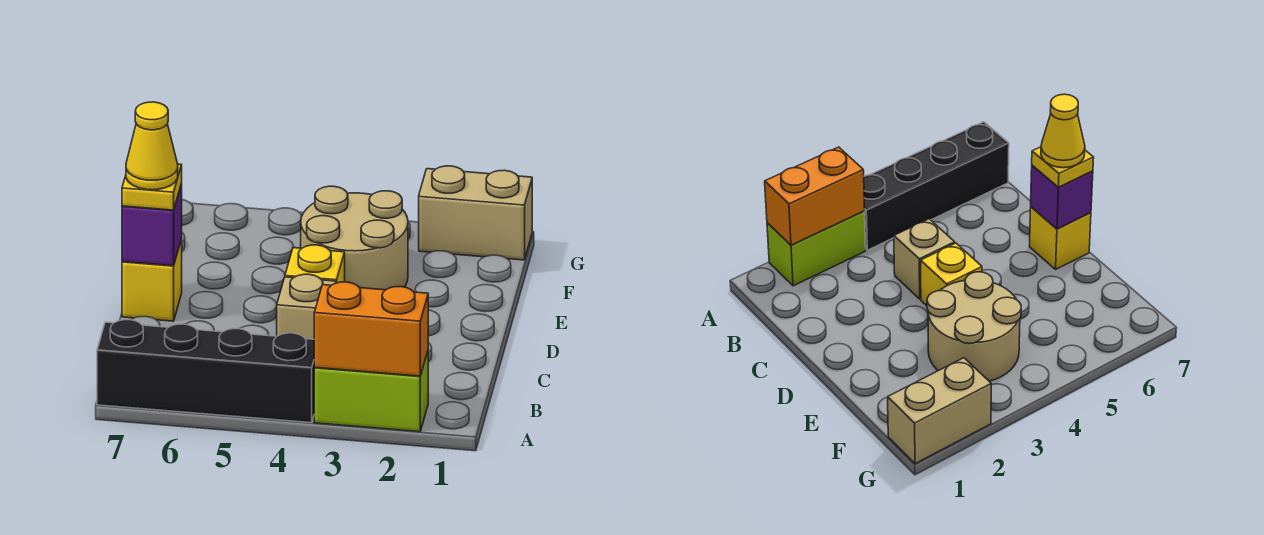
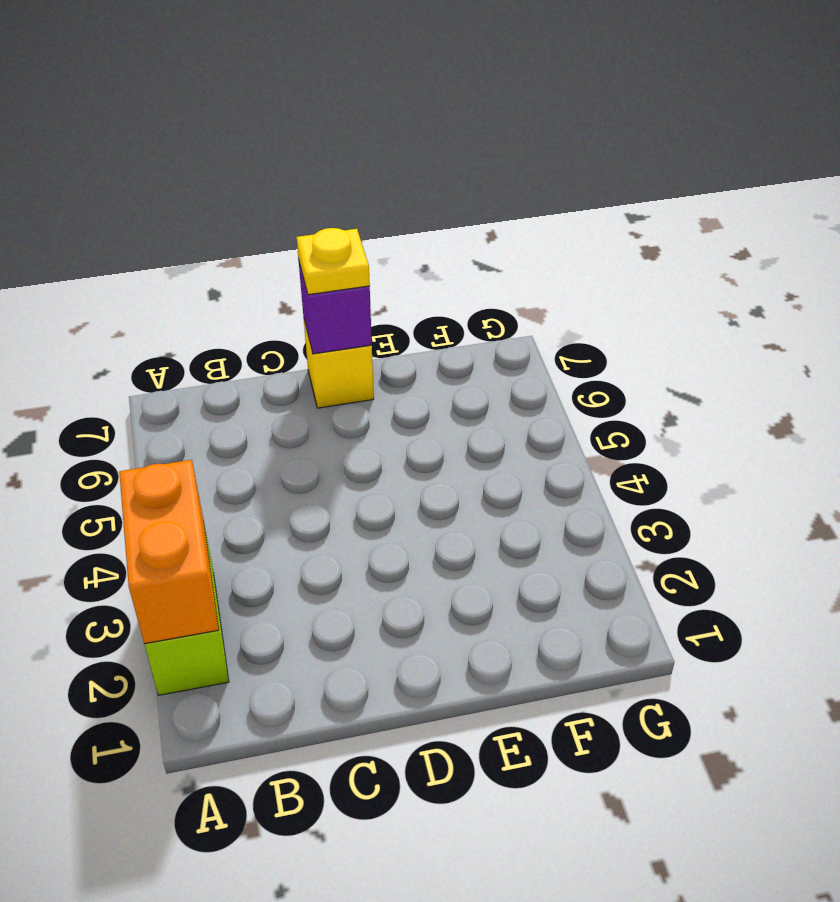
none -> black brick A4:A7 level 1
none -> tan brick C4 level 1

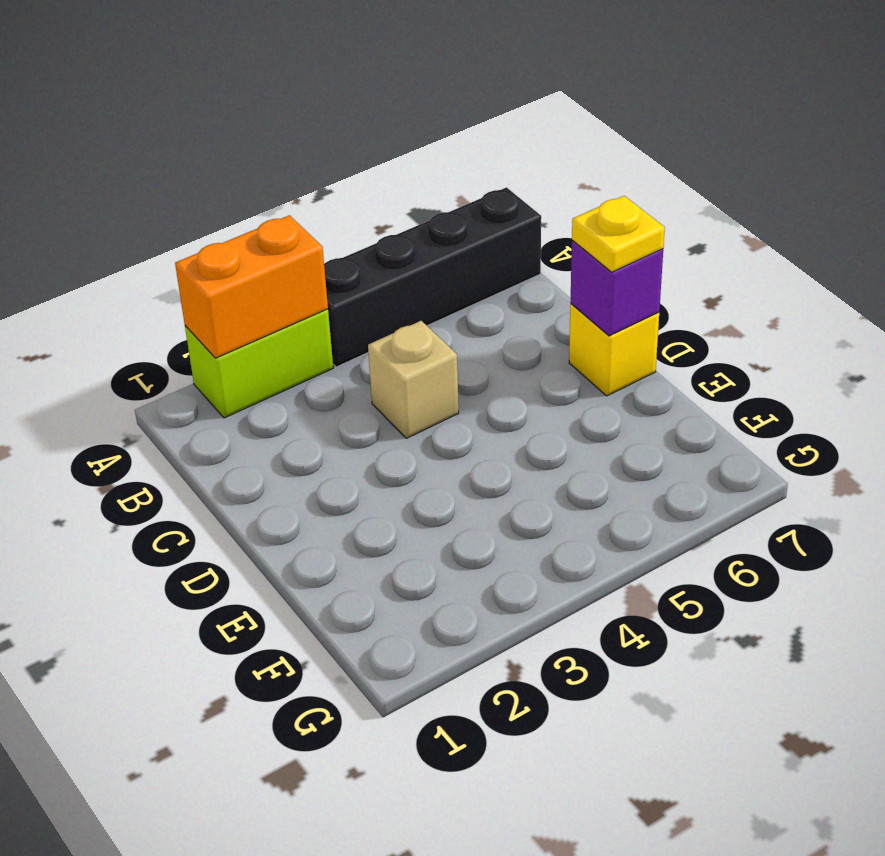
none -> yellow brick D4 level 1
none -> tan round brick E3:F4 level 1

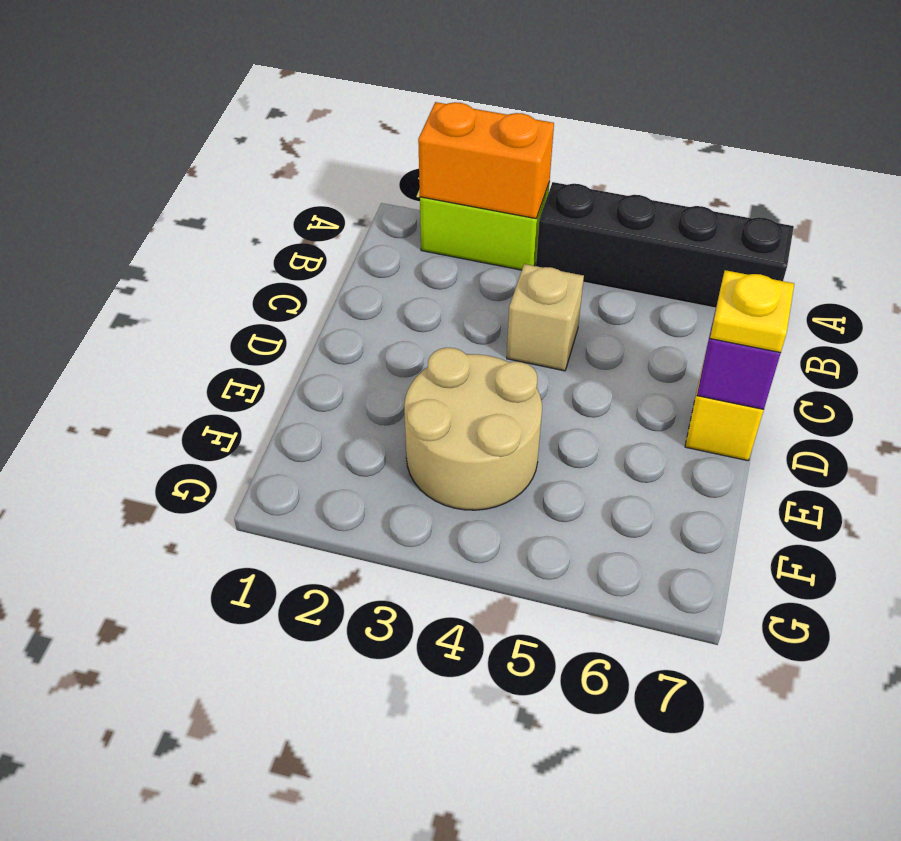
none -> yellow brick D4 level 1
none -> tan brick G1:G2 level 1

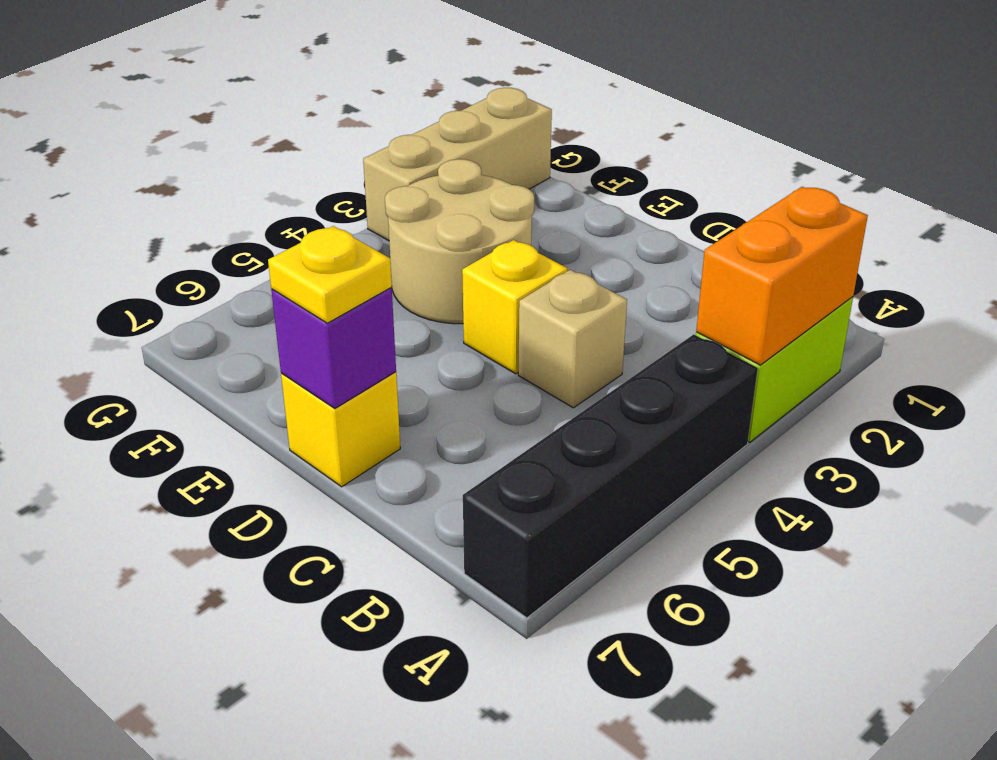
tan brick G1:G3 level 1 -> tan brick G1:G2 level 1
none -> yellow cone D7 level 4

